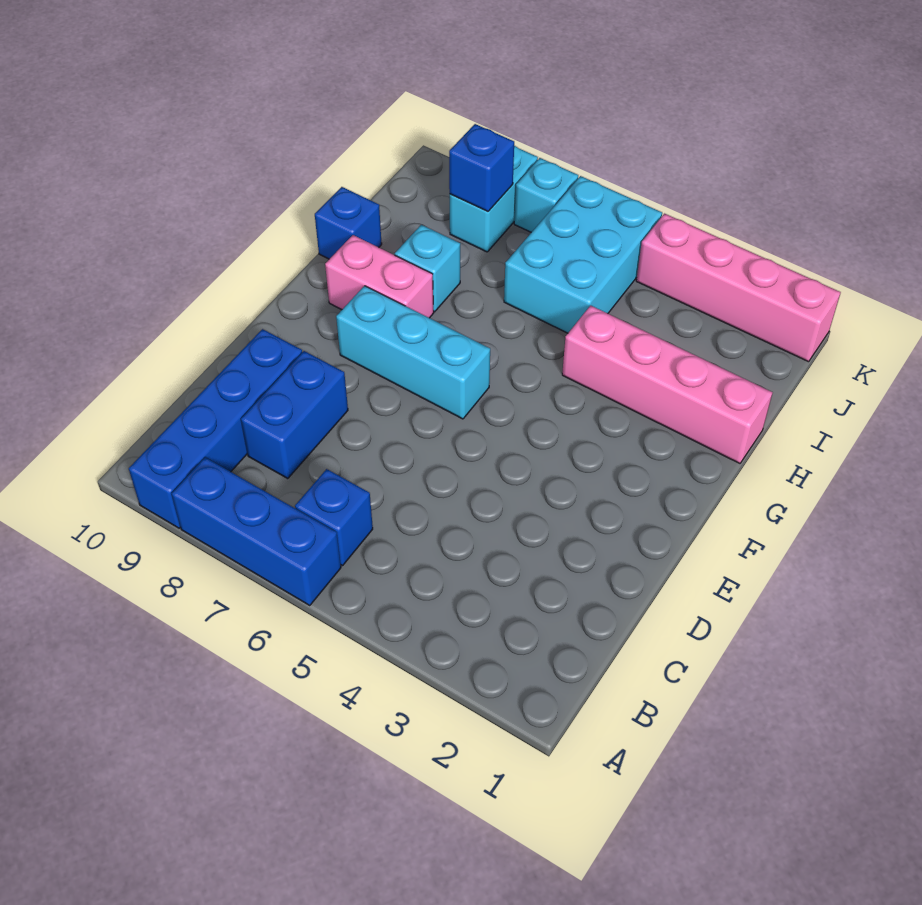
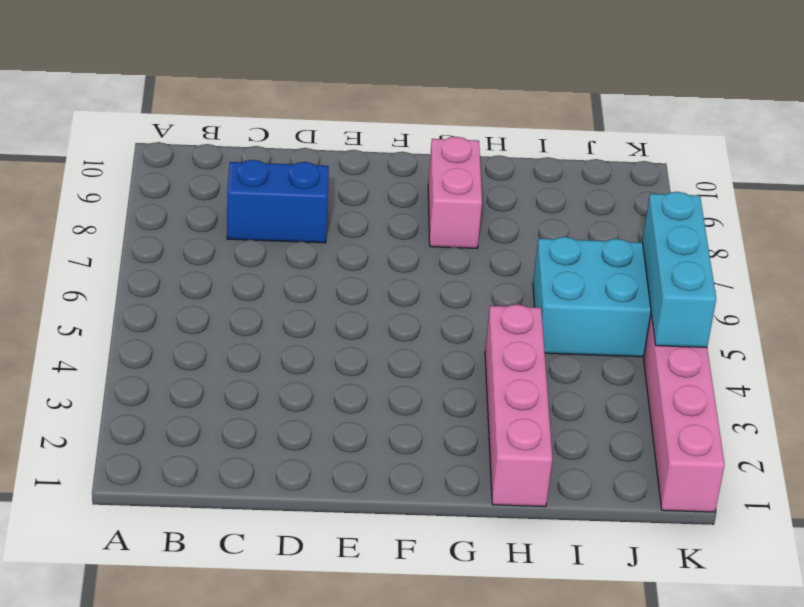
cyan brick K4:K6 level 2 -> cyan brick F6:F8 level 1
none -> blue brick A6:A8 level 1
none -> blue brick A9:D9 level 1
none -> blue brick B6 level 1

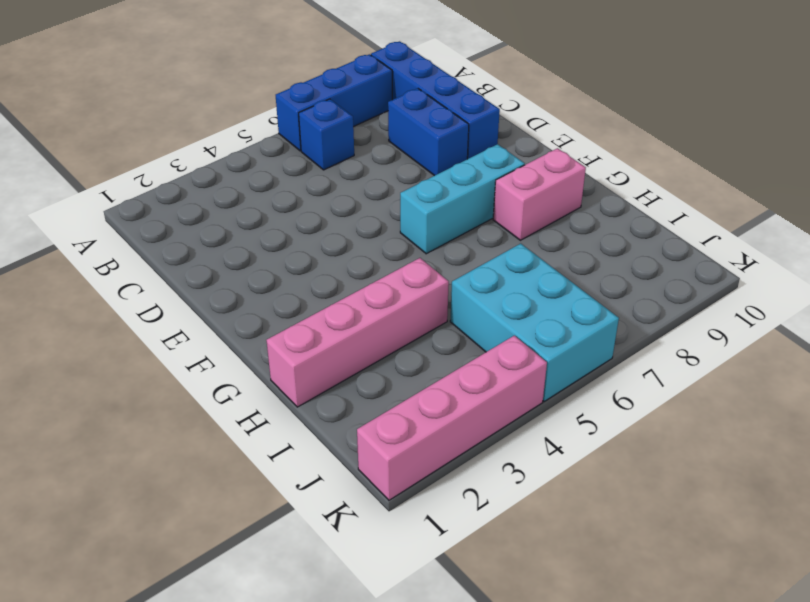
none -> cyan brick H8 level 1
none -> blue brick H10 level 1
none -> cyan brick J8:K8 level 1

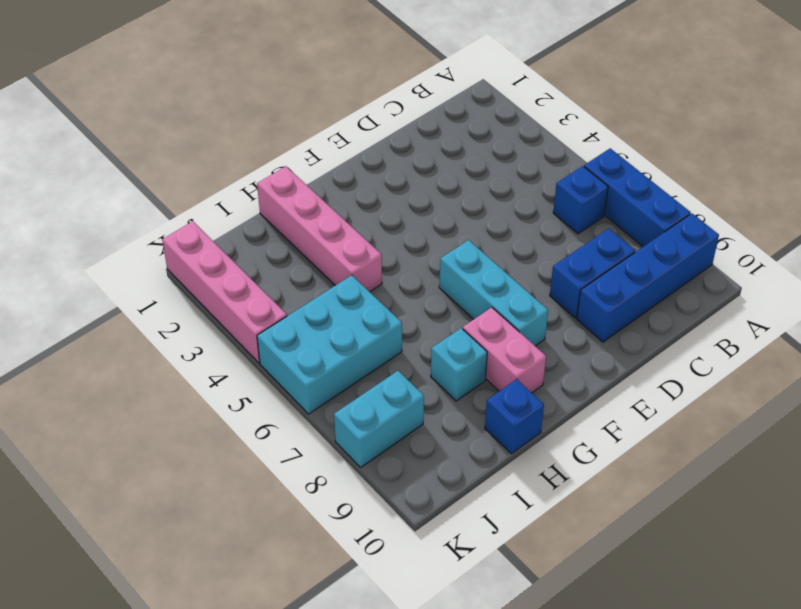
none -> cyan brick K7 level 1
none -> blue brick J8 level 2

